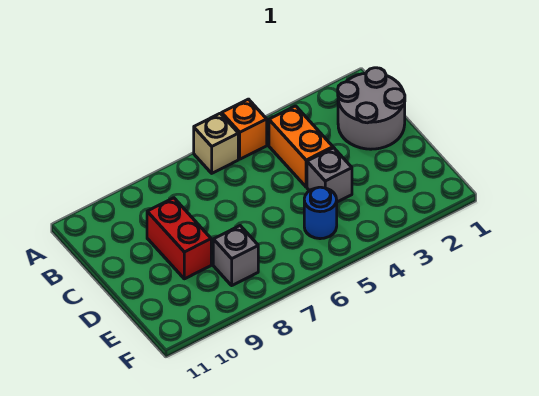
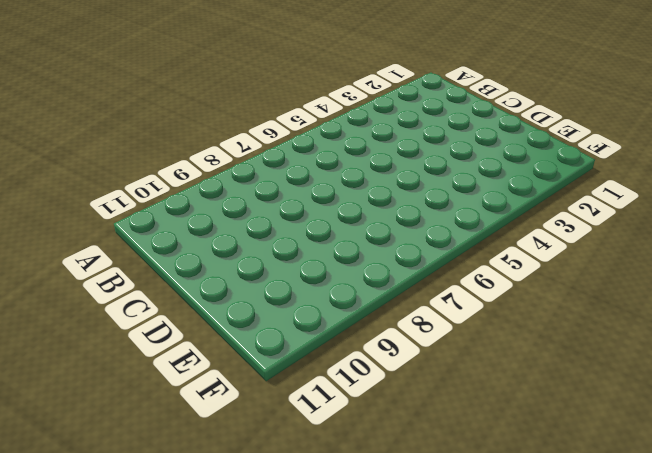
none -> orange brick A5 level 1
none -> tan brick A6 level 1

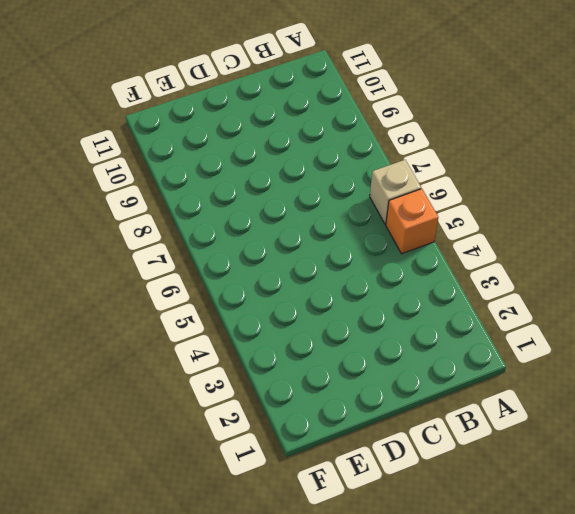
none -> grey round brick B1:C2 level 1
none -> orange brick B4:C4 level 1

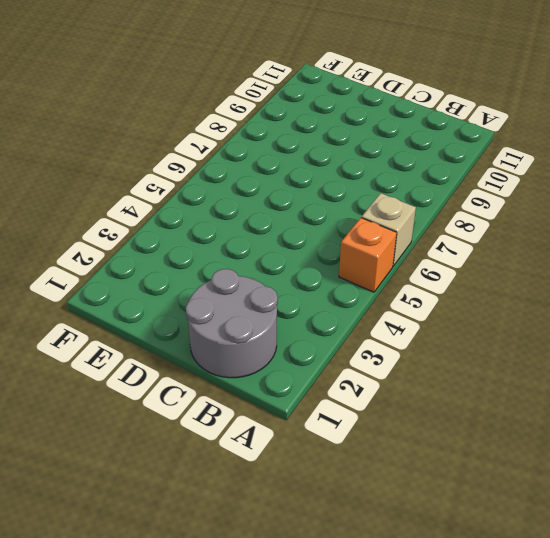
none -> orange brick B4:C4 level 1
none -> red brick C9:D9 level 1

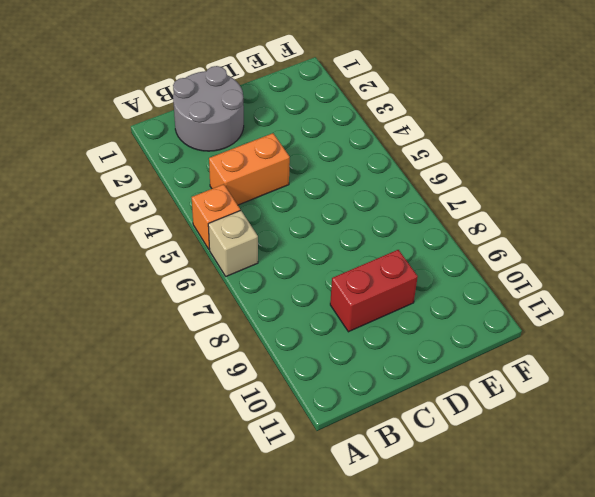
none -> grey brick D4 level 1
none -> blue round brick E5 level 1

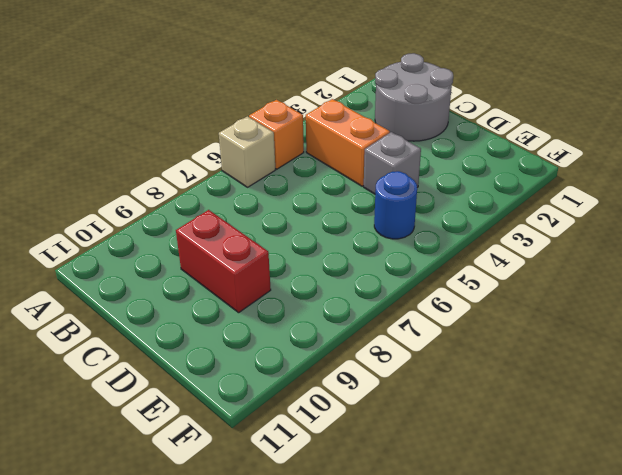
none -> grey brick E8 level 1

